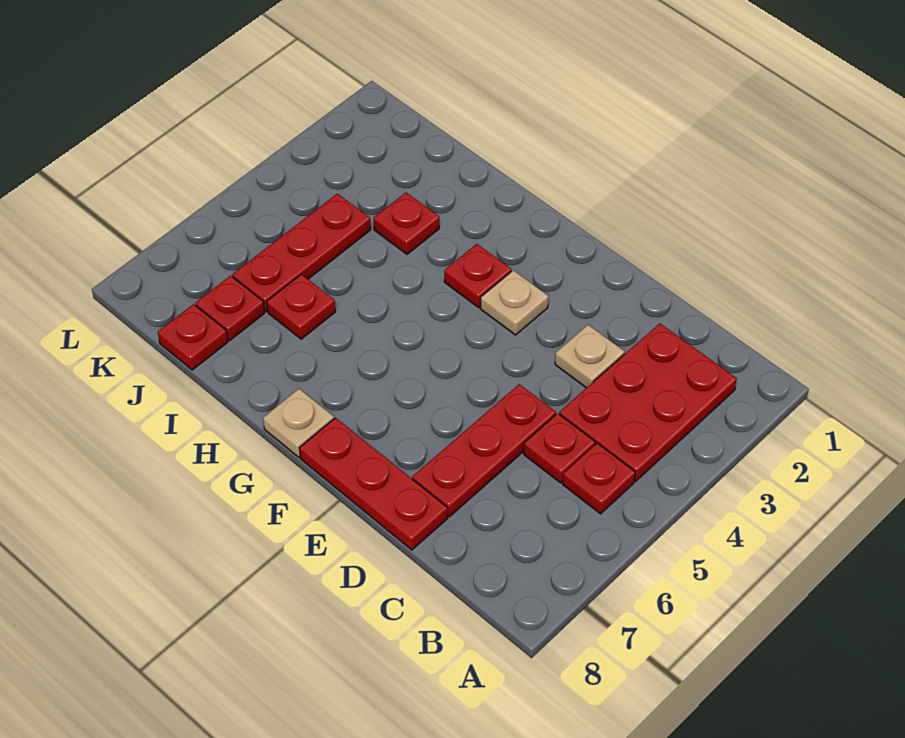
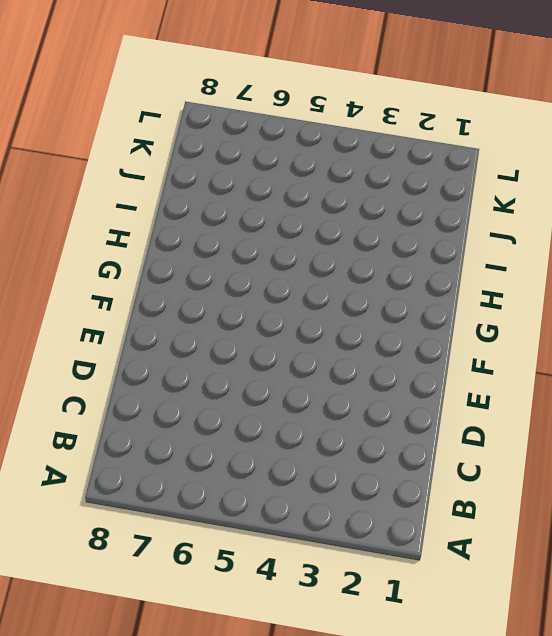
none -> red plate B2:C4 level 1
none -> red plate B5 level 1
none -> red plate C5 level 1

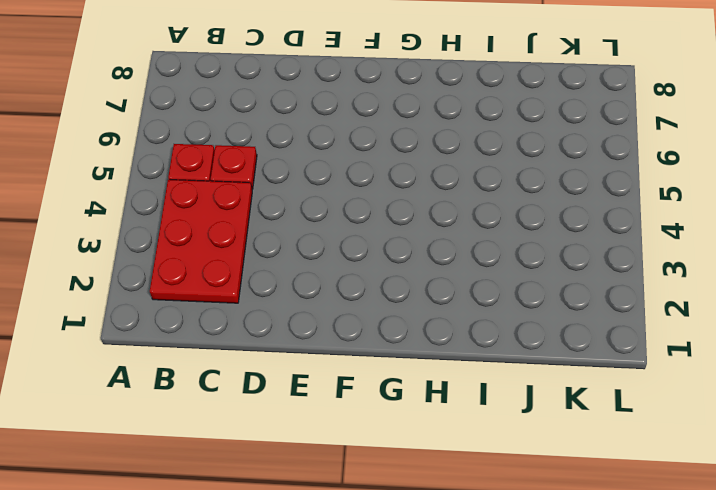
none -> tan plate D3 level 1
none -> red plate D5:D7 level 1
none -> red plate D8:F8 level 1

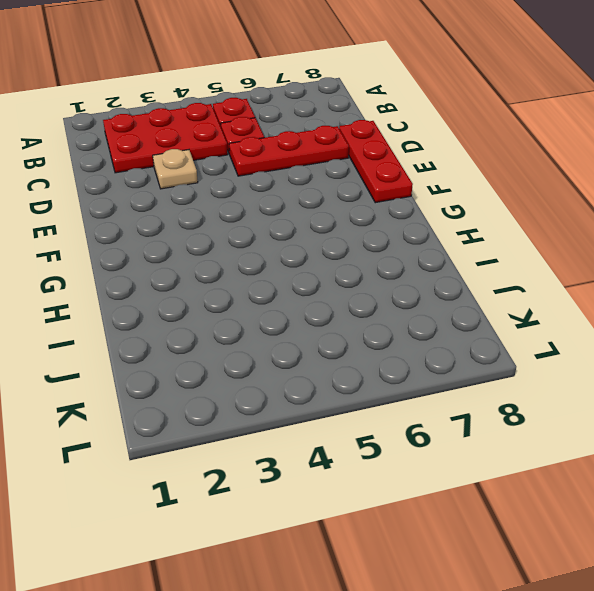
none -> tan plate F3 level 1
none -> red plate G3 level 1
none -> tan plate G8 level 1

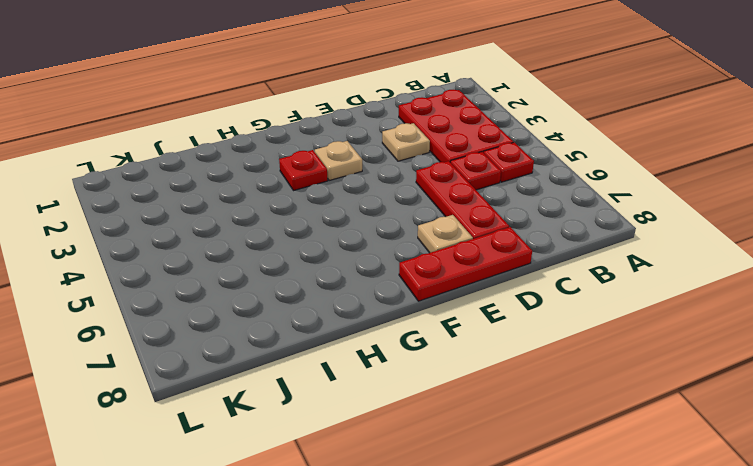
tan plate E7 level 1 -> tan plate G8 level 1
none -> red plate I3 level 1
none -> red plate I6 level 1
none -> red plate J4:J6 level 1

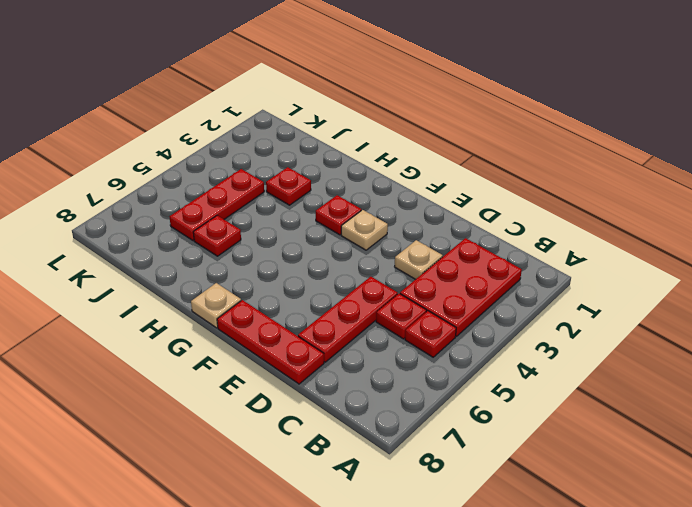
none -> red plate J7 level 1
none -> red plate J8 level 1

